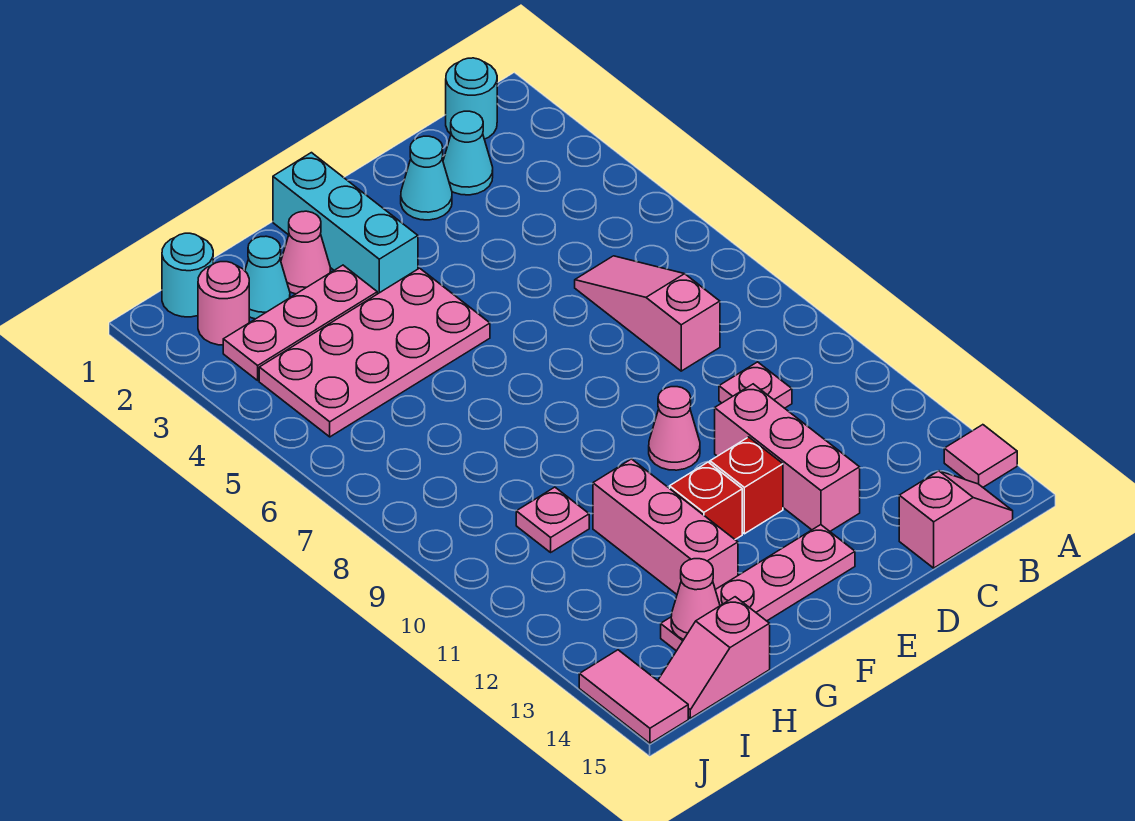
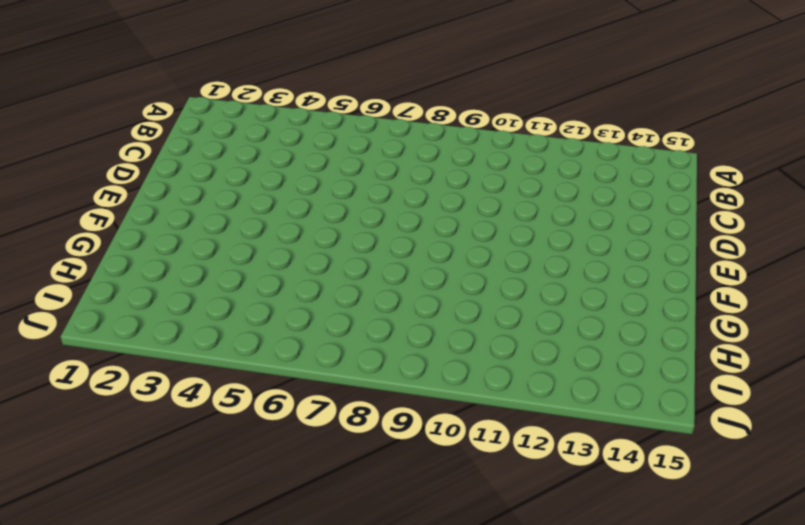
none -> pink tile A14 level 1
none -> cyan round brick B1 level 1
none -> pink slope B15:C15 level 1 top C

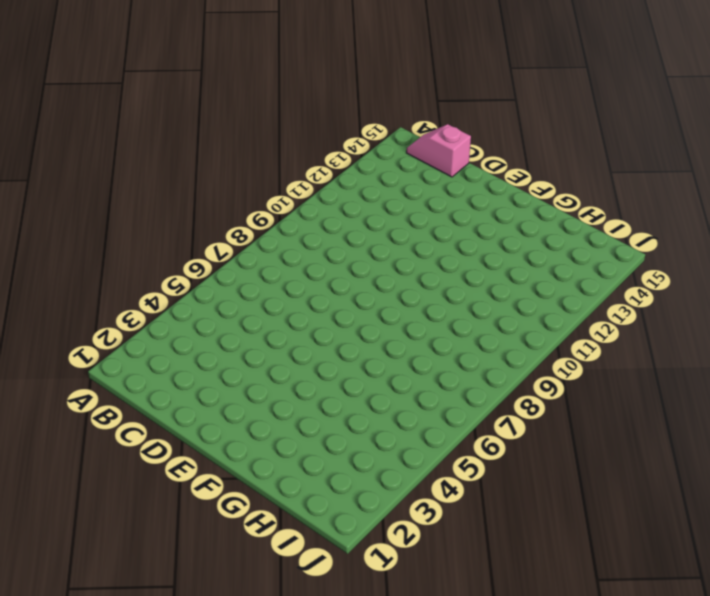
none -> pink tile A14 level 1
none -> cyan round brick B1 level 1
none -> cyan cone C2 level 1

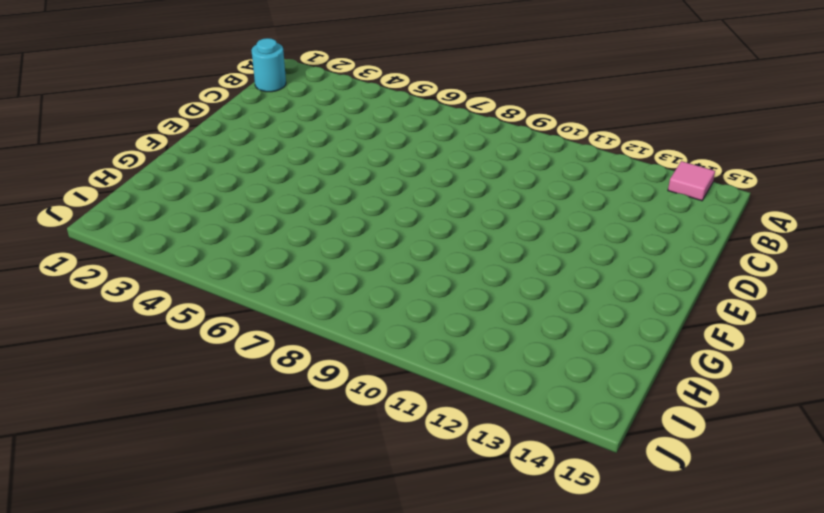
none -> pink slope B15:C15 level 1 top C
none -> cyan cone C2 level 1
none -> pink slope C6:C8 level 1 top 8

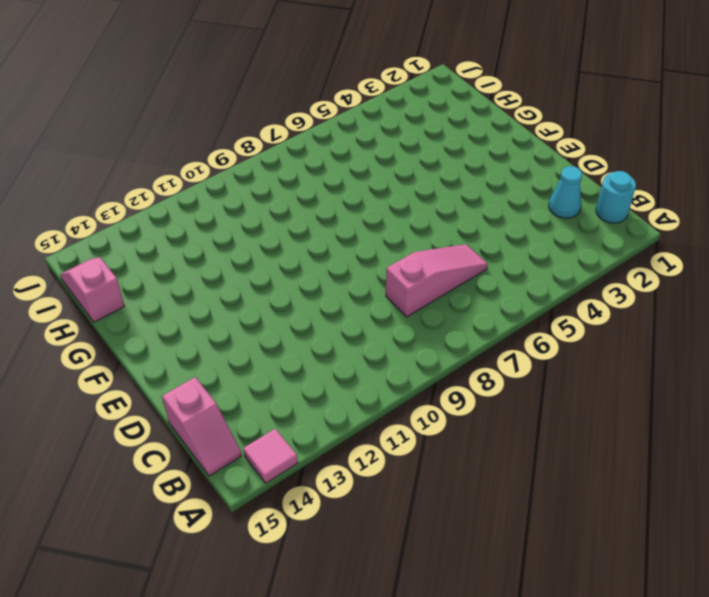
none -> pink plate C10 level 1
none -> cyan cone D2 level 1
none -> pink brick D11:D13 level 1

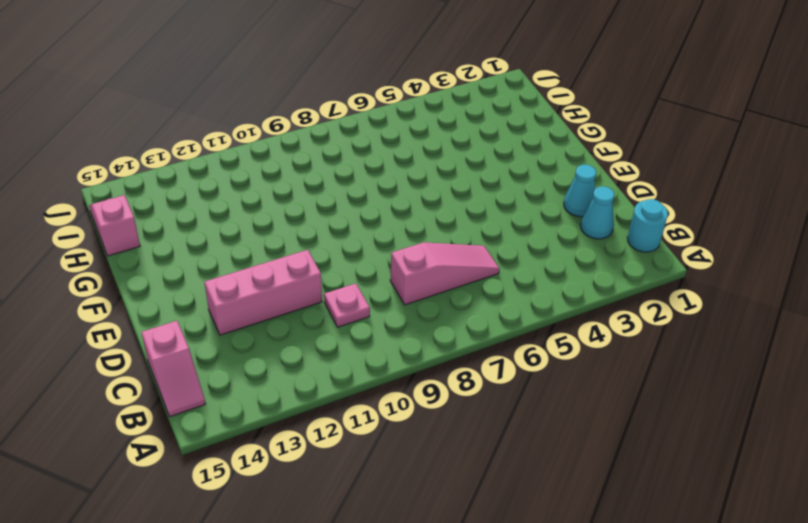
none -> pink tile A14 level 1
none -> pink cone E10 level 1
none -> red brick E12 level 1

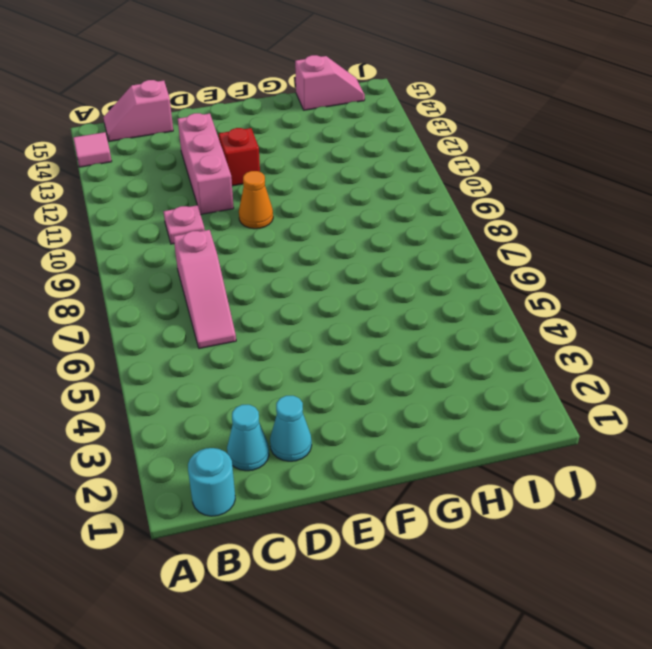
orange cone E10 level 1 -> pink cone E10 level 1
none -> pink plate E14:H14 level 1
none -> cyan brick F1:F3 level 1
none -> pink plate F4:I5 level 1

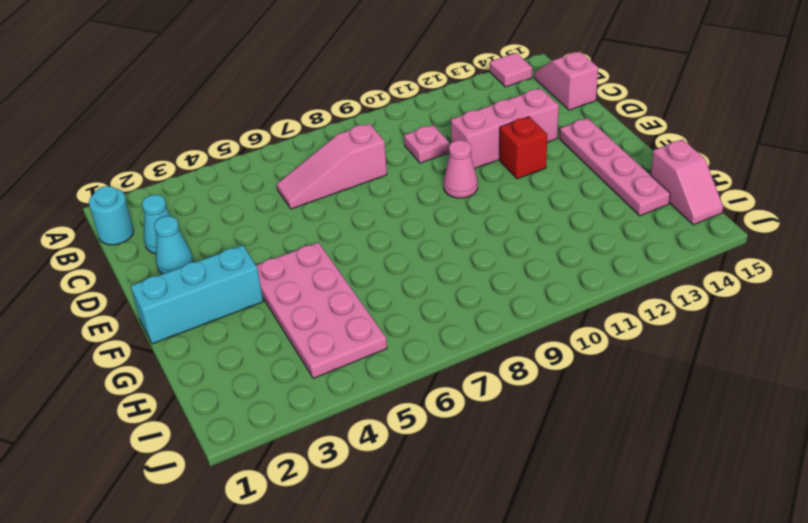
none -> red brick F12 level 1
none -> pink cone G2 level 1
none -> pink plate G3:I3 level 1

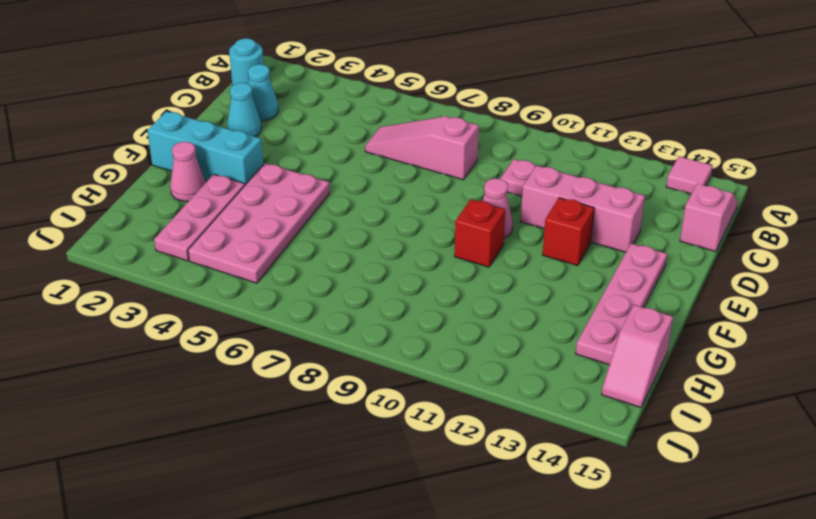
red brick F10 level 1 -> red brick F12 level 1
none -> pink brick G11:G13 level 1
none -> cyan cone H2 level 1
none -> pink plate H10 level 1

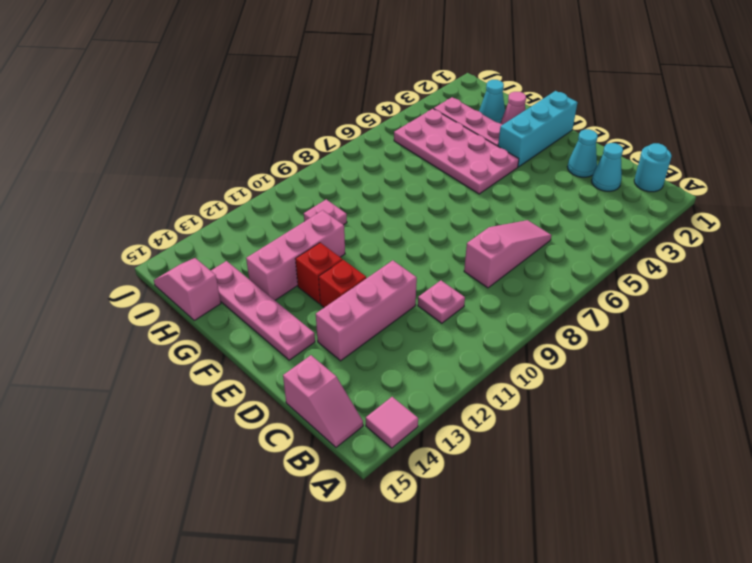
none -> pink cone E10 level 1
none -> cyan round brick I1 level 1
none -> pink round brick I2 level 1

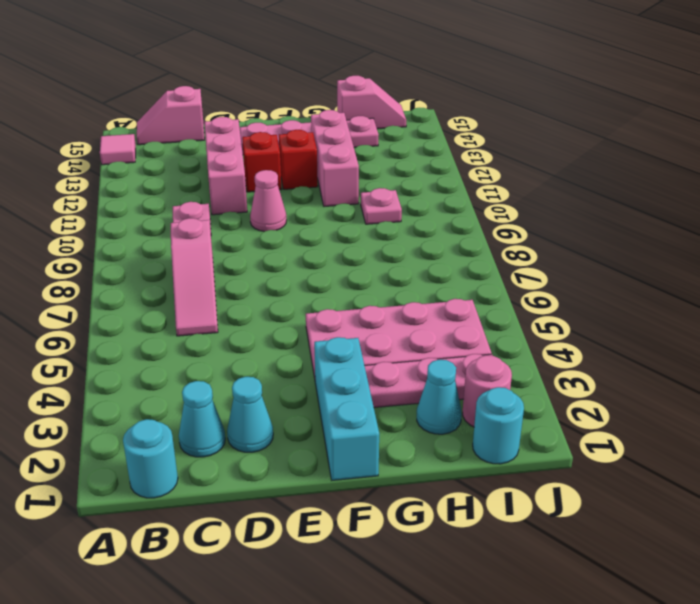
none -> pink cone G2 level 1
none -> pink tile J14:J15 level 1
none -> pink cone H14 level 2

